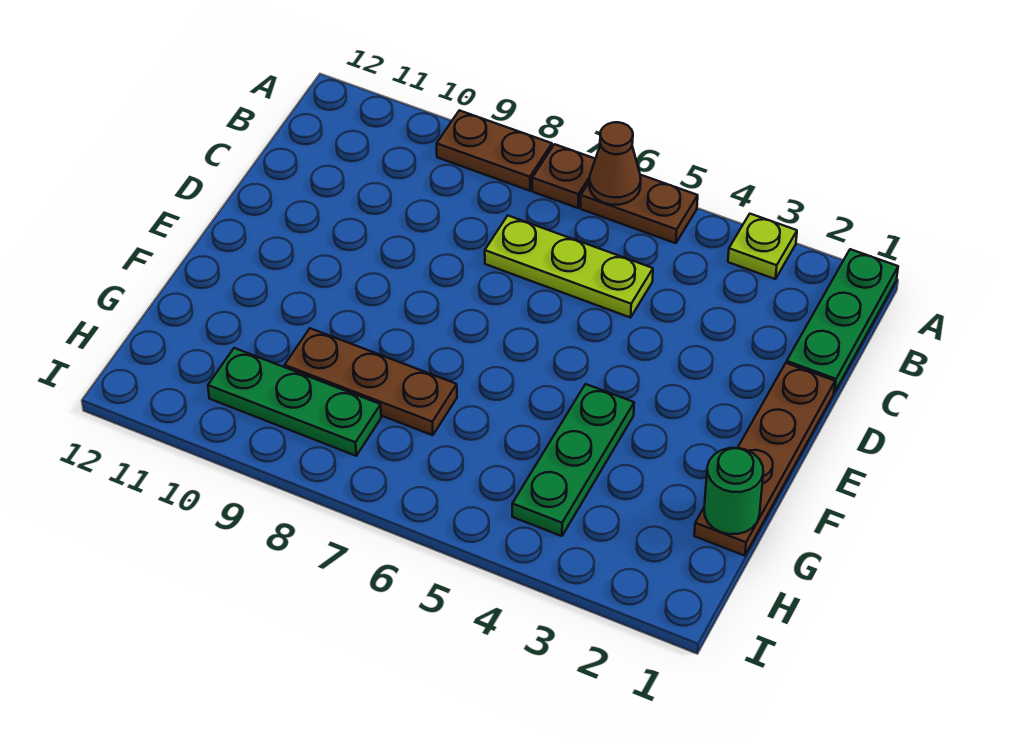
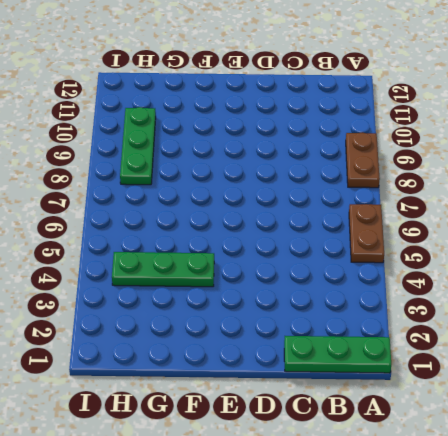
none -> lime plate A3 level 1
none -> brown plate A7 level 1
none -> lime plate C5:C7 level 1

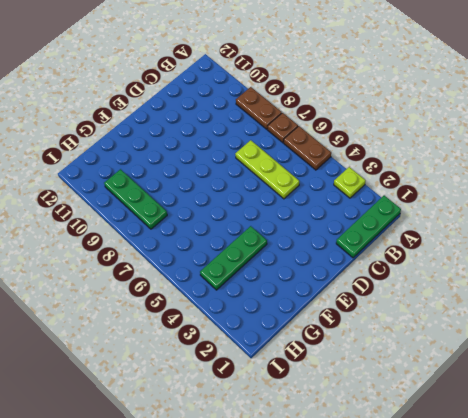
none -> brown plate D1:G1 level 1
none -> brown plate G7:G9 level 1
none -> brown cone A6 level 2

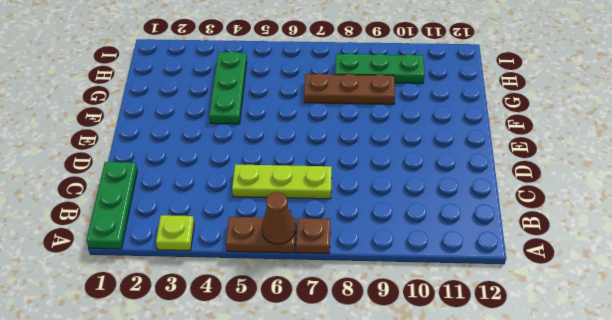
none -> brown plate A8:A9 level 1
none -> brown plate D1:G1 level 1
none -> green round brick G1 level 2

